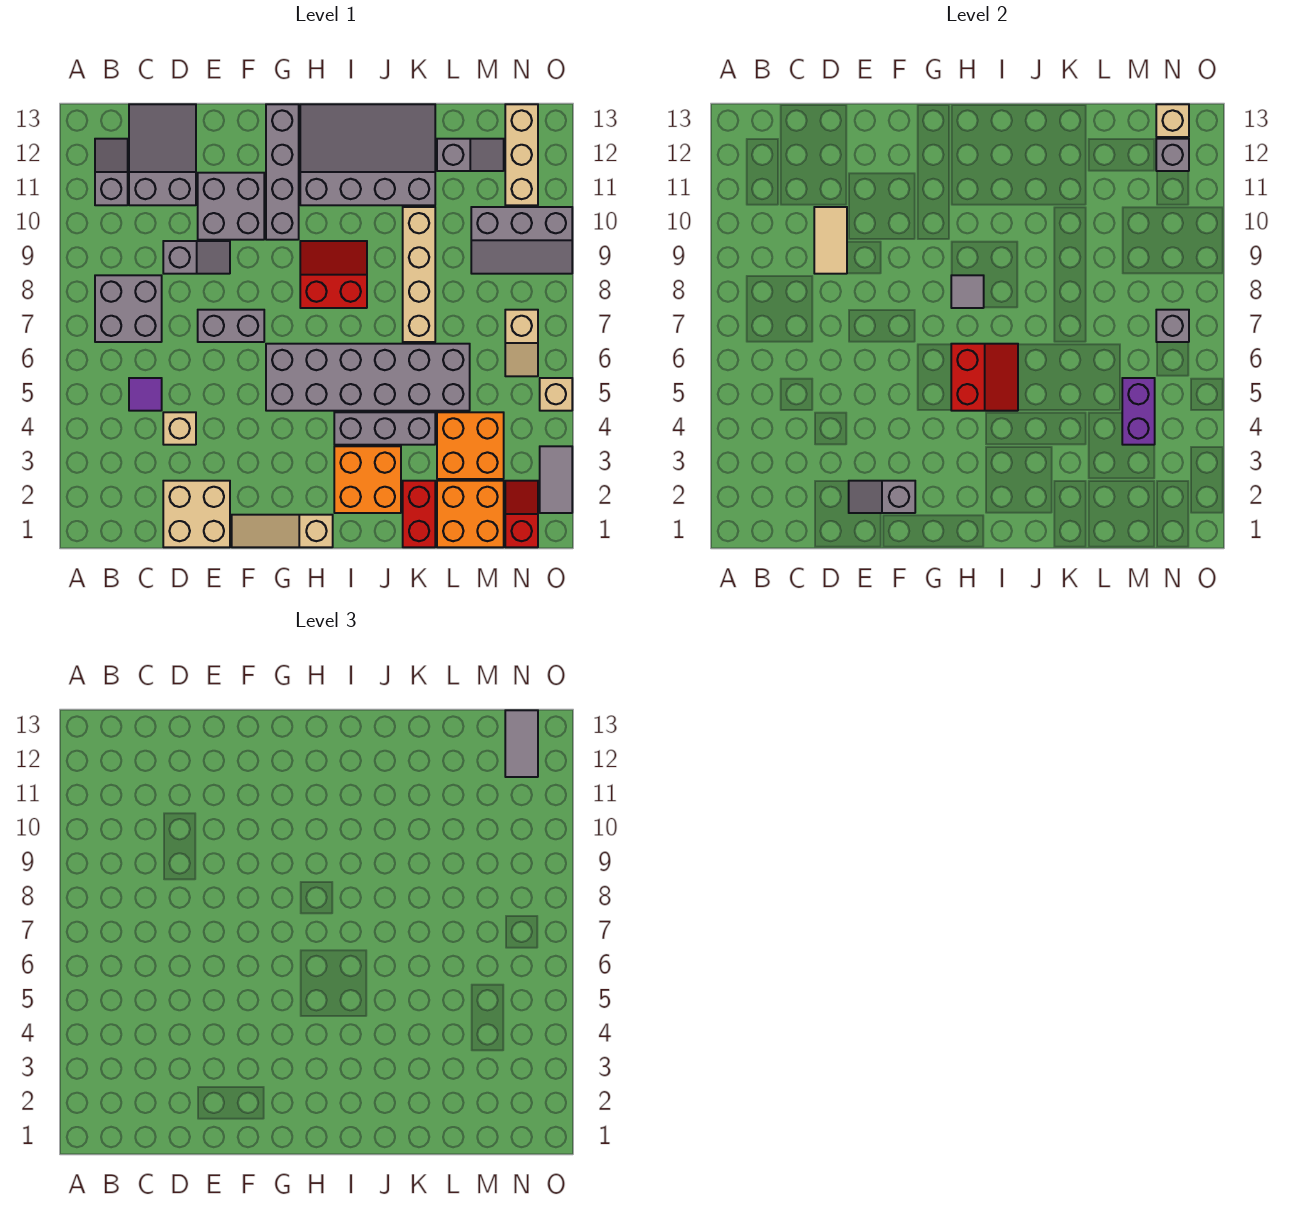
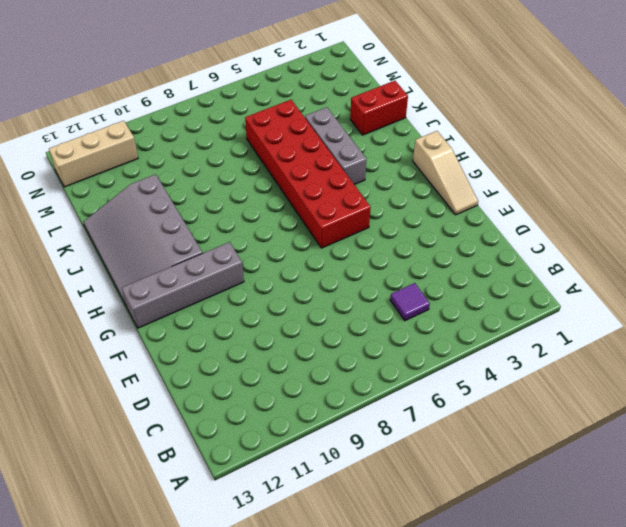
red brick G5:L6 level 1 -> grey brick G5:L6 level 1
none -> grey brick B7:C8 level 1
none -> grey slope B11:B12 level 1 top 11
none -> grey slope C11:D13 level 1 top 11
none -> tan brick D1:E2 level 1

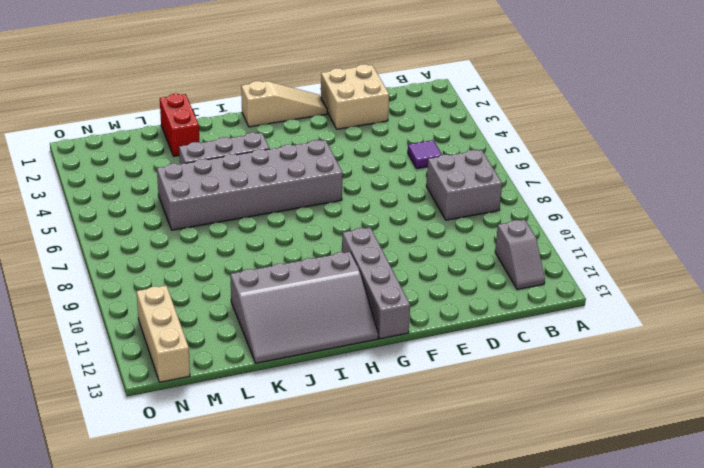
none -> grey slope C11:D13 level 1 top 11
none -> tan brick D4 level 1
none -> grey slope D9:E9 level 1 top D
none -> grey brick E7:F7 level 1

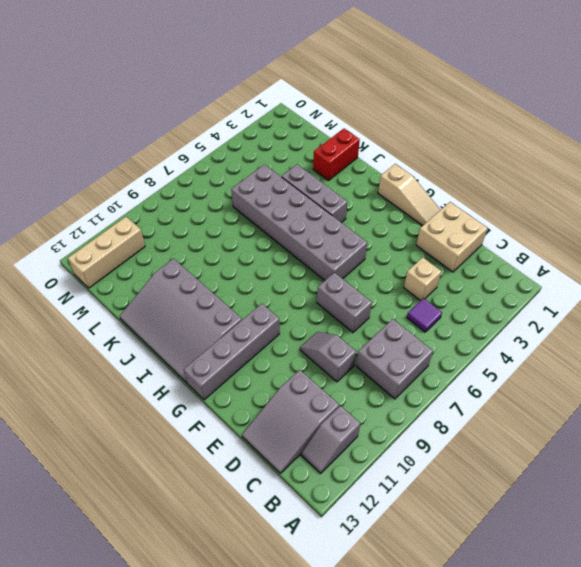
none -> grey brick E10:F11 level 1
none -> red slope H8:I9 level 1 top 8
none -> orange brick I2:J3 level 1
none -> tan brick K7:K10 level 1

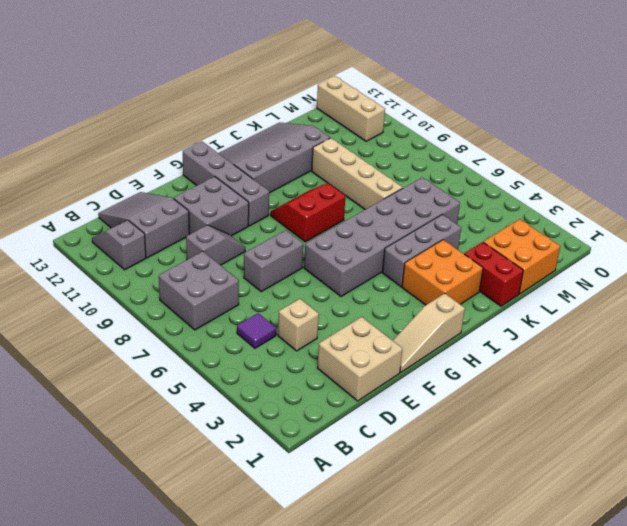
none -> orange brick L3:M4 level 1
none -> grey slope L12:M12 level 1 top L
none -> grey slope M9:O10 level 1 top 10
none -> red slope N1:N2 level 1 top 1

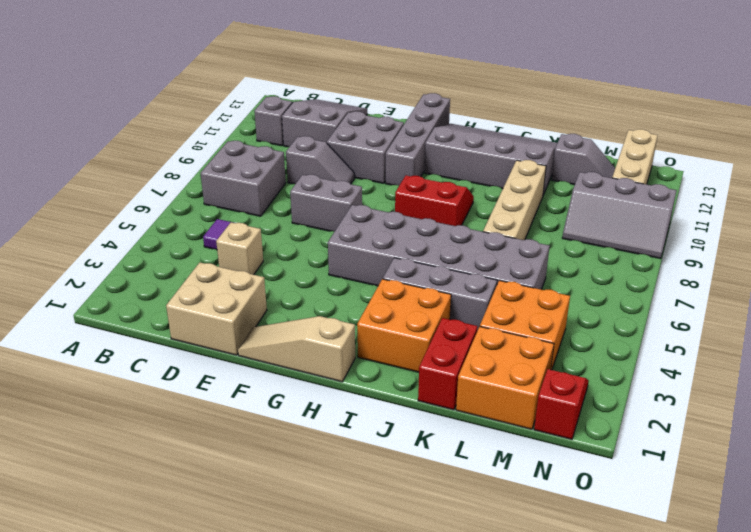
none -> tan slope N6:N7 level 1 top 7
none -> grey tile O2:O3 level 1
none -> tan brick O5 level 1
none -> tan tile D9:D10 level 2

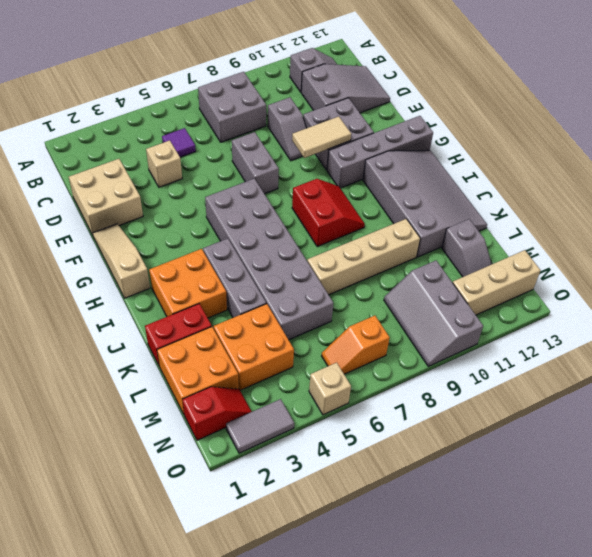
tan tile F9:F10 level 2 -> tan tile D9:D10 level 2
orange slope N6:N7 level 1 top 7 -> tan slope N6:N7 level 1 top 7
none -> grey slope E2:F2 level 2 top F
none -> red slope H5:I6 level 2 top H
none -> grey tile H8 level 2
none -> purple brick M4:M5 level 2

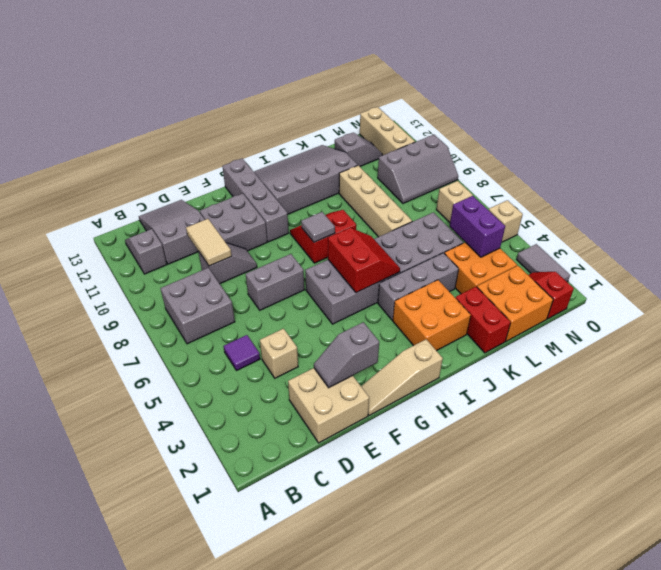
none -> grey brick N7 level 2
none -> grey brick N12 level 2
none -> tan brick N13 level 2
none -> grey tile N12:N13 level 3

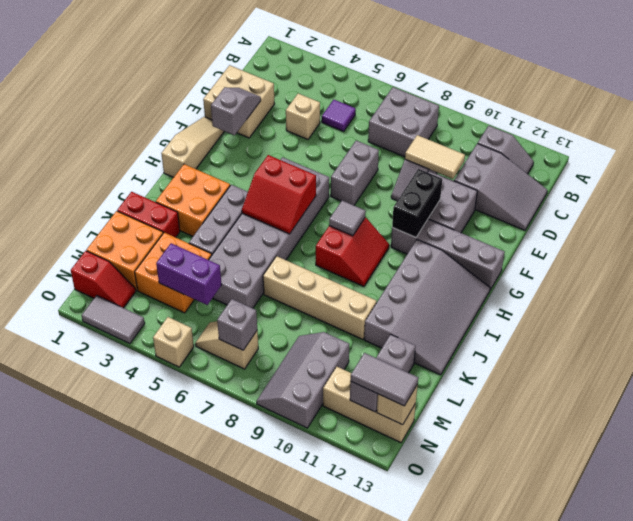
black brick F10:G10 level 2 -> none

